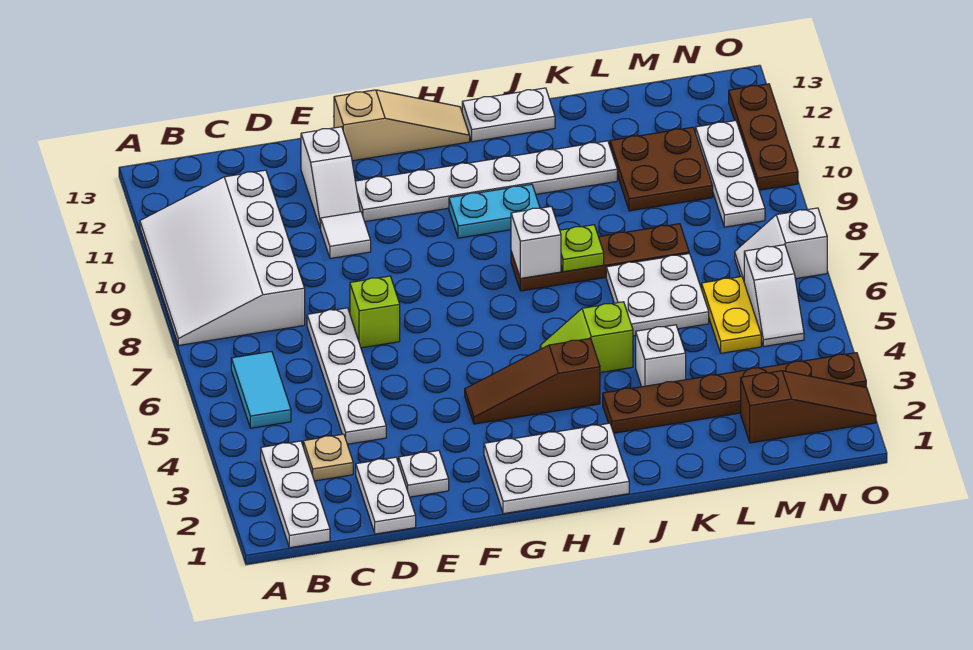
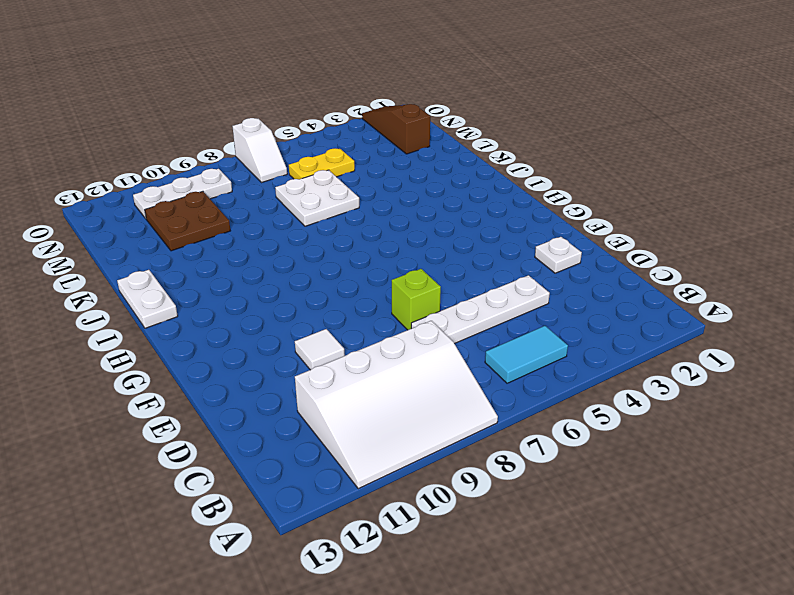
none -> white plate B1:B3 level 1
none -> tan plate C3 level 1
none -> white plate D1:D2 level 1
none -> white slope E11:E12 level 1 top 12

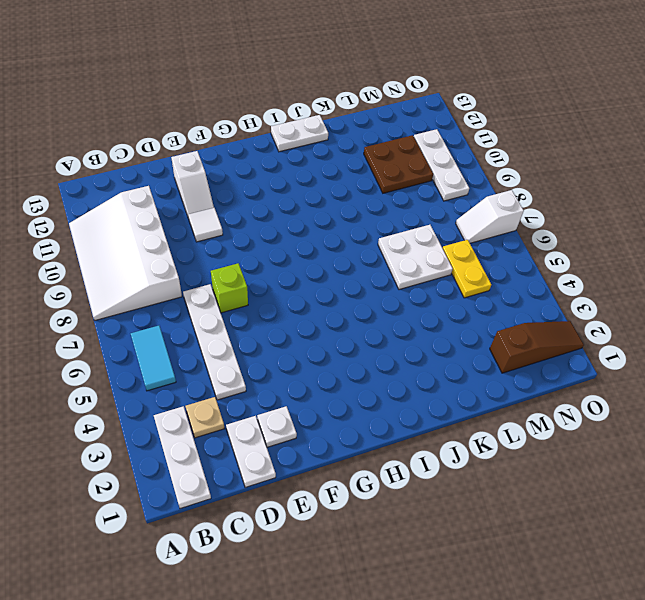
none -> white plate F11:K11 level 1
none -> tan slope F13:H13 level 1 top F
none -> white plate G1:I2 level 1
none -> brown slope G4:I4 level 1 top I

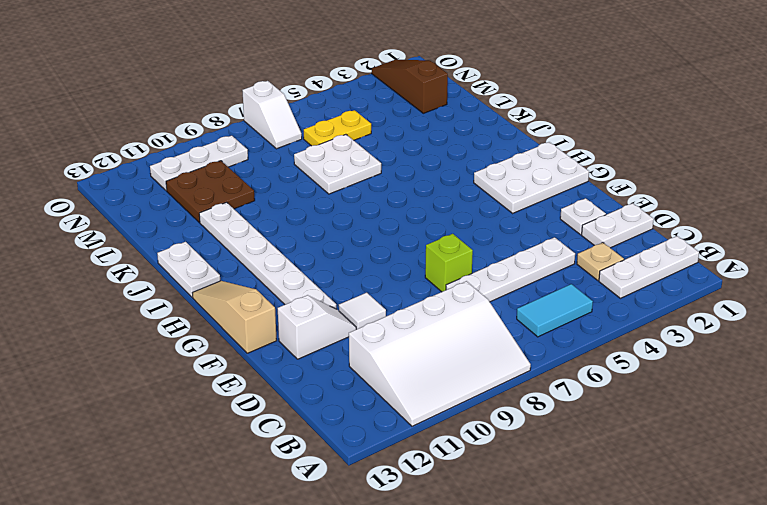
white plate G1:H3 level 1 -> white plate G1:I2 level 1
none -> brown slope G4:I4 level 1 top I
none -> cyan plate H10:I10 level 1
none -> lime slope I5:J5 level 1 top J
none -> brown plate I8:L8 level 1

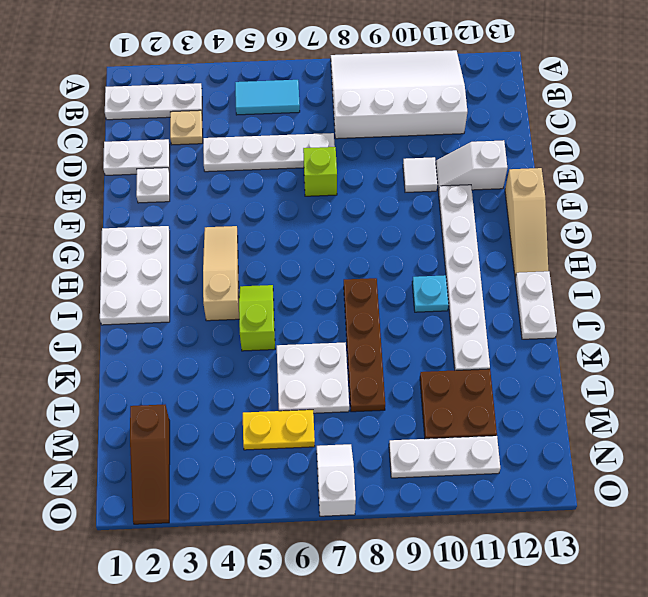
tan slope G4:I4 level 1 top I -> brown slope G4:I4 level 1 top I
cyan plate I10 level 1 -> cyan plate H10:I10 level 1
none -> brown plate J3:O3 level 1
none -> white brick K4 level 1
none -> white slope N5:N6 level 1 top 6
none -> brown plate O10:O12 level 1

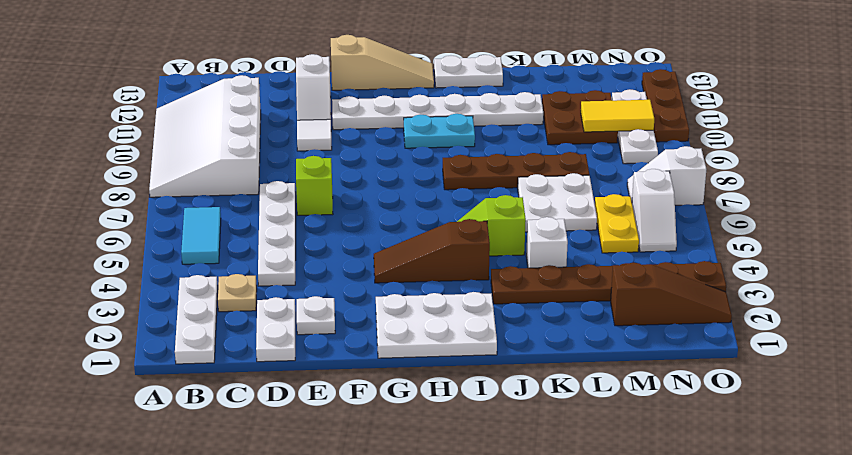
yellow tile M10:N10 level 2 -> none
none -> white brick I8 level 2
none -> lime plate J8 level 2

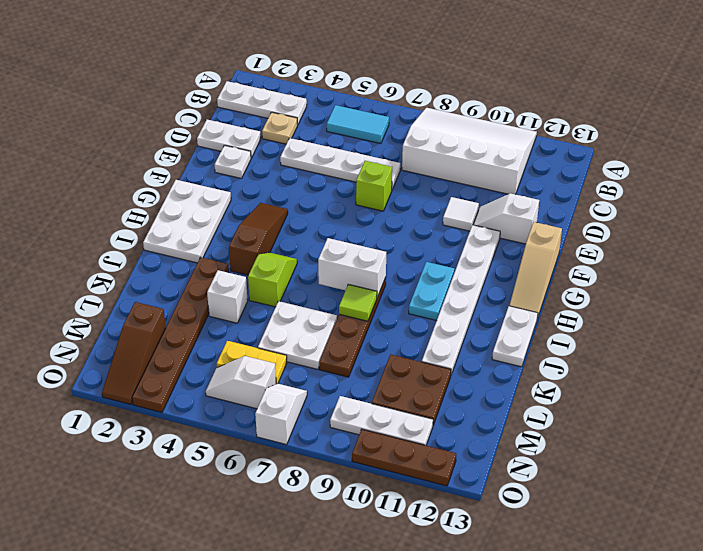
white brick I7:I8 level 2 -> white brick I8 level 2
lime tile J8 level 2 -> lime plate J8 level 2

